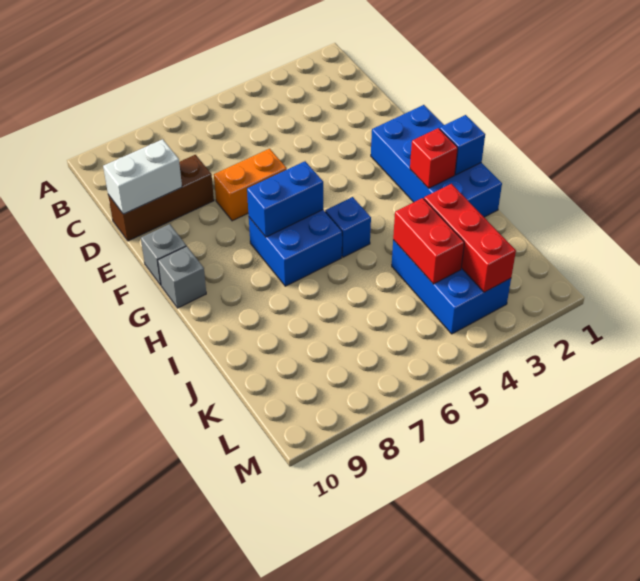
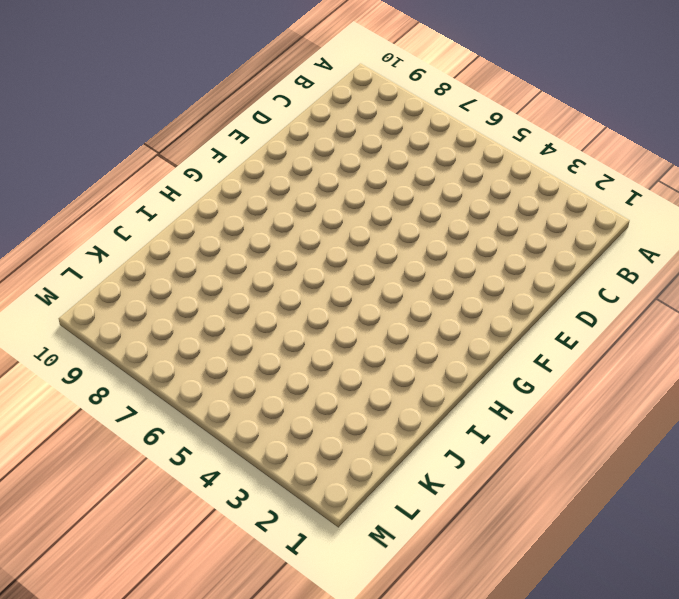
none -> brown brick D8:D10 level 1
none -> orange brick E6:E7 level 1
none -> blue brick F1:I2 level 1

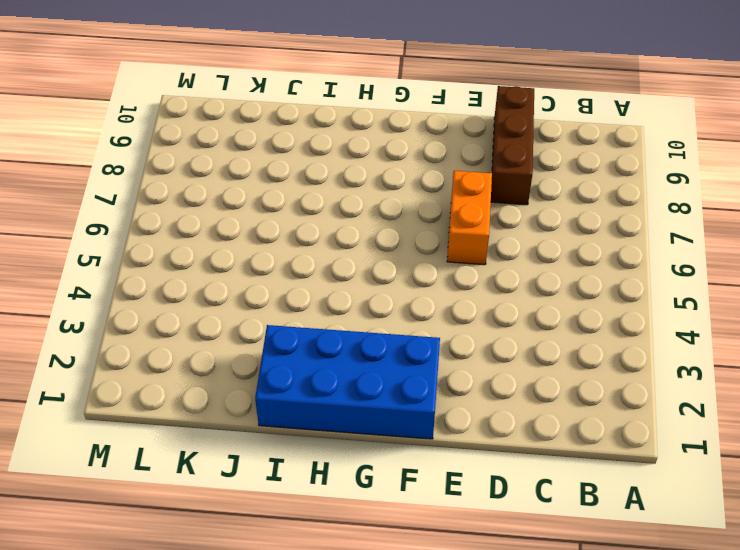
none -> grey brick F10 level 1
none -> blue brick G6:H7 level 1
none -> grey brick G10 level 1

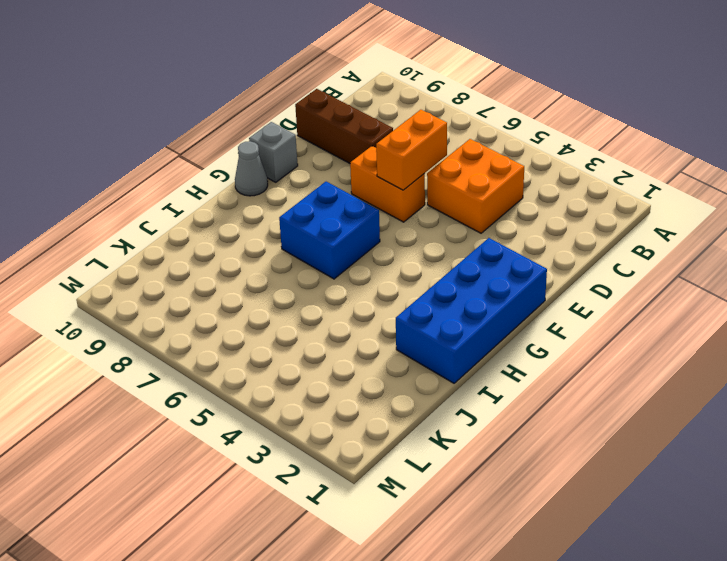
orange brick C4:D5 level 1 -> none
orange brick D6:E6 level 2 -> none
grey cone G10 level 1 -> grey brick G10 level 1
none -> blue brick H5 level 1
none -> blue brick J3:L4 level 1
none -> white brick D9:D10 level 2

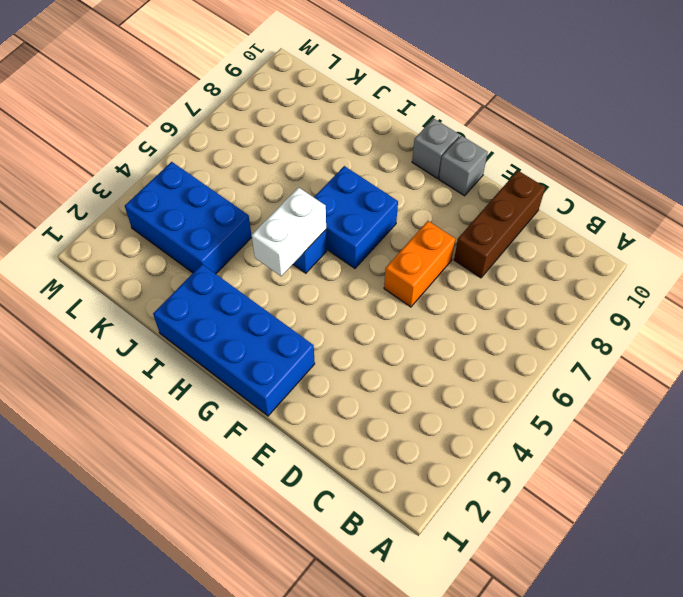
white brick H4:H5 level 2 -> white brick D9:D10 level 2
none -> blue brick G6:G7 level 2
none -> blue brick H1 level 2
none -> red brick H2 level 2

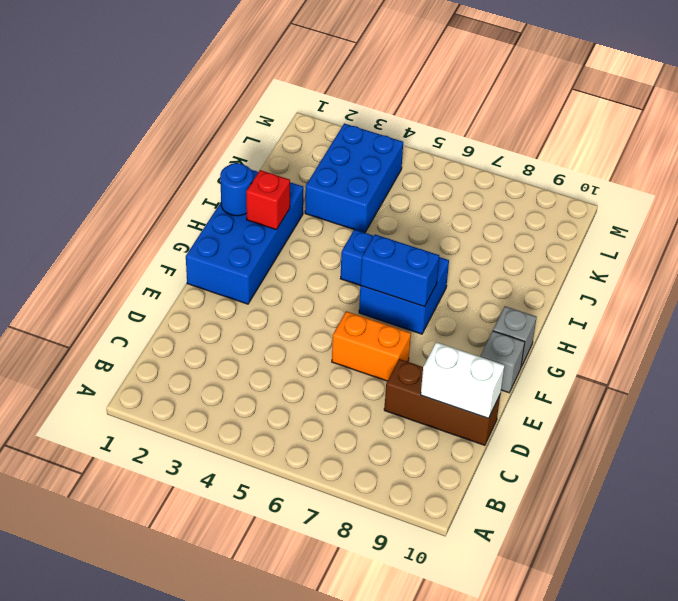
blue round brick H1 level 2 -> blue brick H1 level 2
none -> red brick J3:L3 level 2
none -> red brick J4:K4 level 2

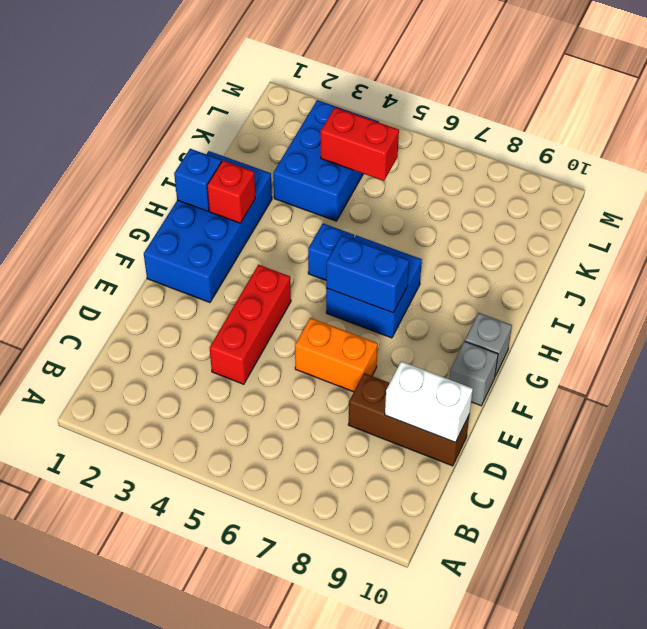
red brick D4:F4 level 1 -> red brick J3:L3 level 2
red brick K4:K5 level 2 -> red brick J4:K4 level 2

